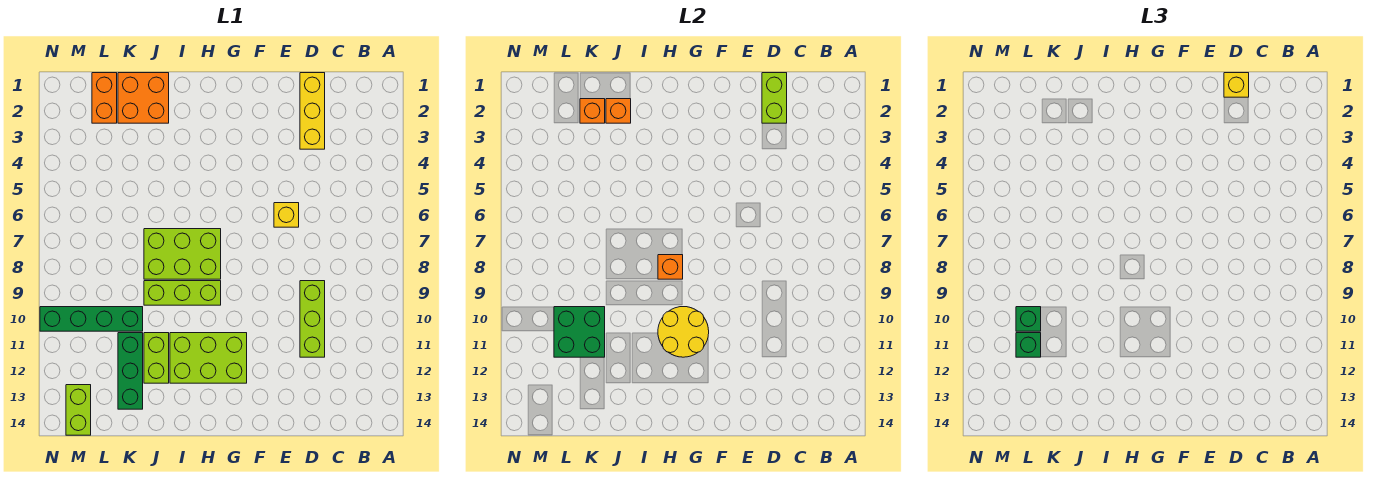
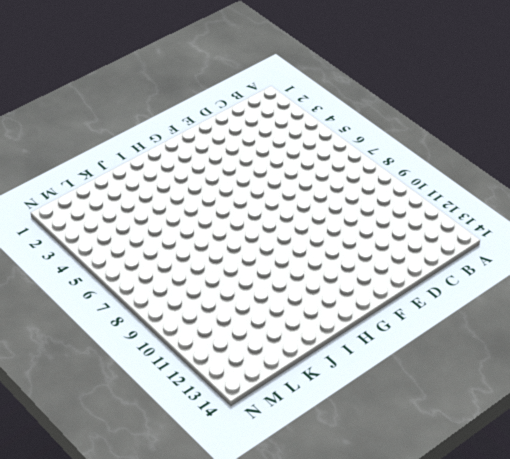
none -> yellow brick D1:D3 level 1
none -> lime brick D9:D11 level 1
none -> yellow brick E6 level 1

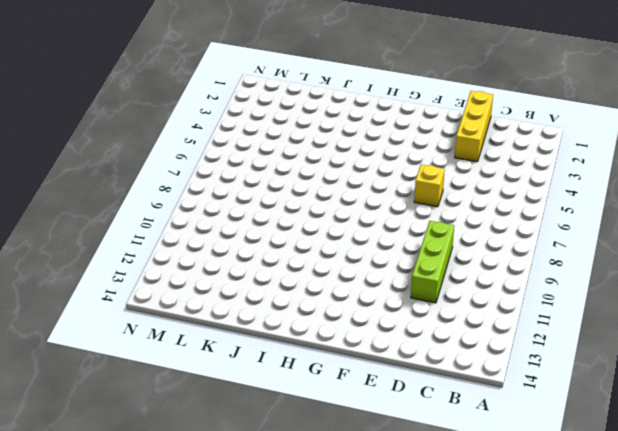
none -> lime brick G11:I12 level 1
none -> lime brick H7:J8 level 1
none -> lime brick H9:J9 level 1

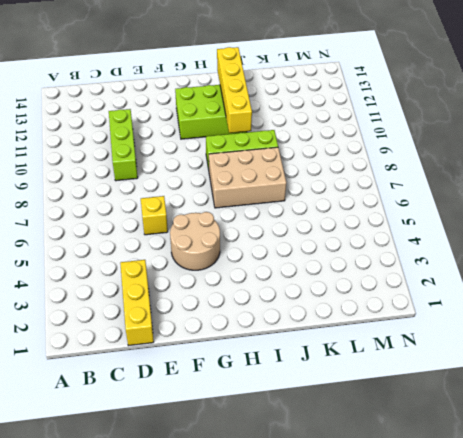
tan round brick F4:G5 level 1 -> none
tan brick H7:J8 level 1 -> lime brick H7:J8 level 1
yellow brick I10:I13 level 2 -> none
none -> orange brick J1:K2 level 1
none -> lime brick J11:J12 level 1
none -> green brick K10:N10 level 1

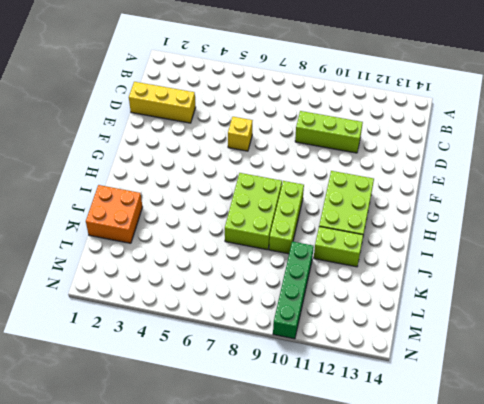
none -> green brick K11:K13 level 1
none -> orange brick L1:L2 level 1
none -> lime brick M13:M14 level 1

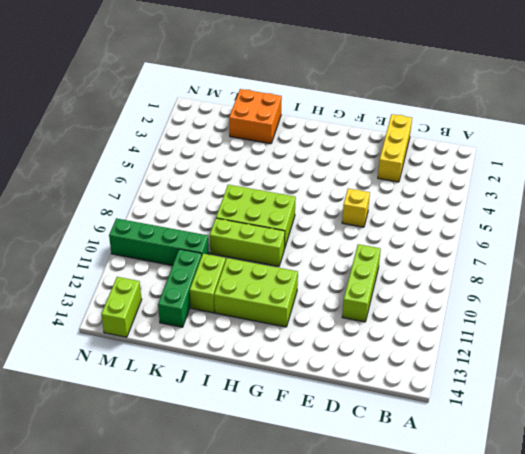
none -> orange brick L1:L2 level 1
none -> lime brick D1:D2 level 2
none -> yellow round brick G10:H11 level 2

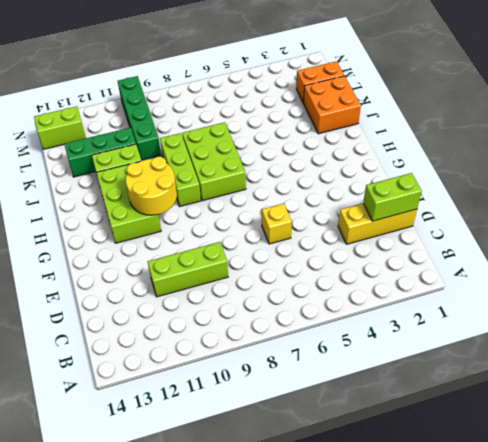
none -> orange brick H8 level 2
none -> orange brick J2 level 2
none -> orange brick K2 level 2

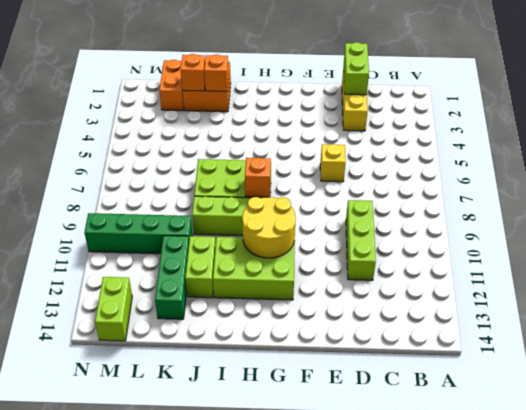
none -> green brick K10:L11 level 2
none -> yellow brick D1 level 3
none -> green brick L10 level 3

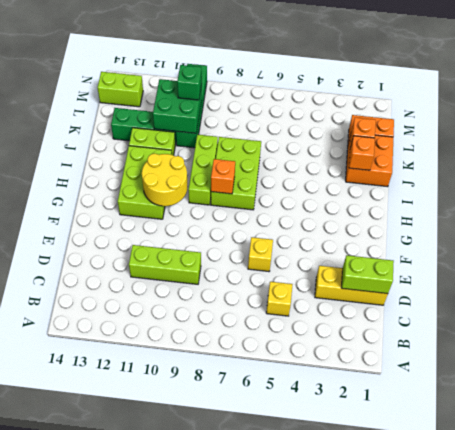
yellow brick C5 level 1 -> yellow brick D1 level 3
none -> green brick L11 level 3

